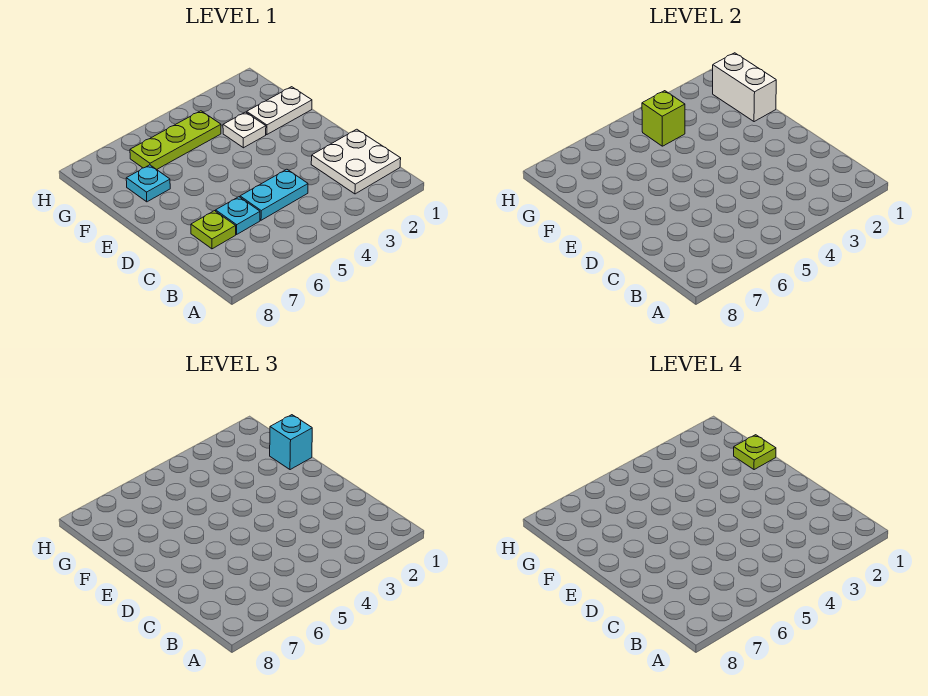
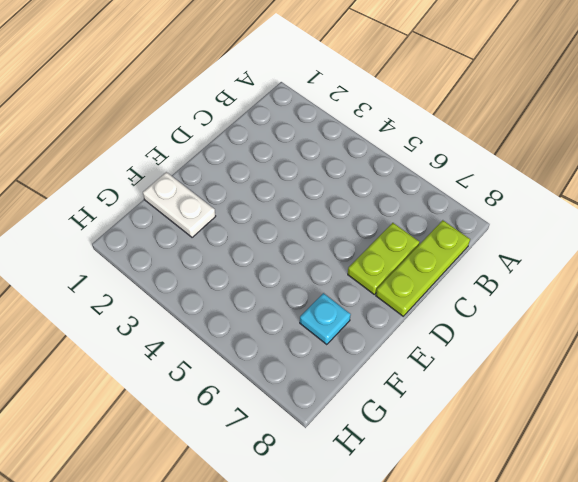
lime plate B8:D8 level 1 -> lime plate G4:G6 level 1
lime plate C7:D7 level 1 -> lime plate C7 level 1
none -> white plate B1:C2 level 1
none -> cyan plate C4:C5 level 1
none -> cyan plate C6 level 1

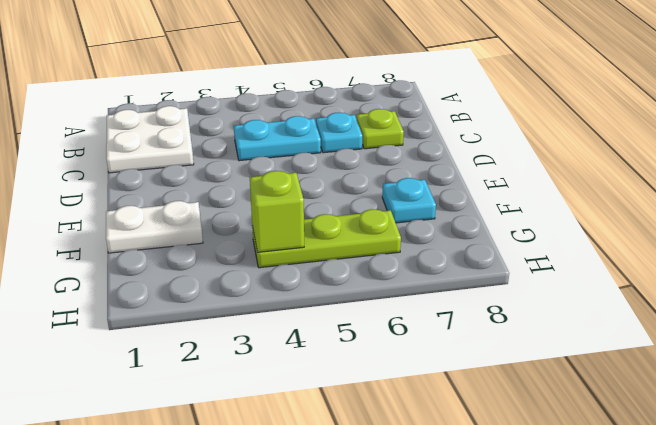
none -> white plate F3 level 1
none -> white brick F1:G1 level 2
none -> cyan brick F1 level 3

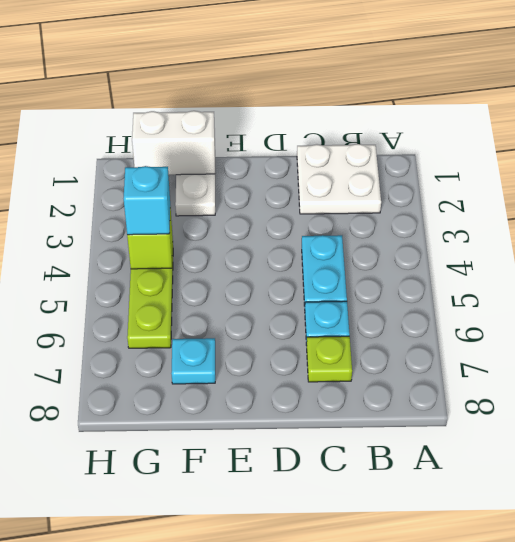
cyan brick G4 level 3 -> cyan brick F1 level 3
none -> white plate F3 level 1
none -> lime plate F1 level 4

